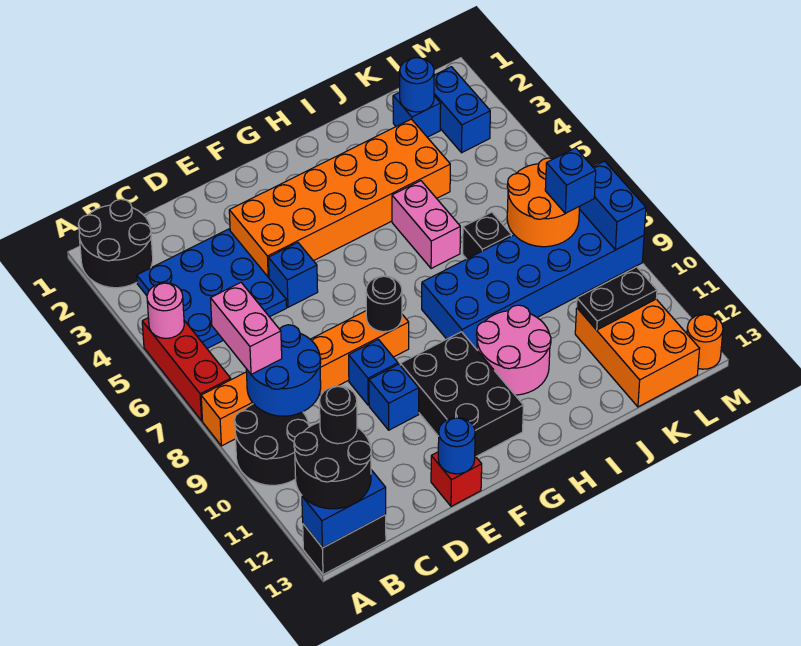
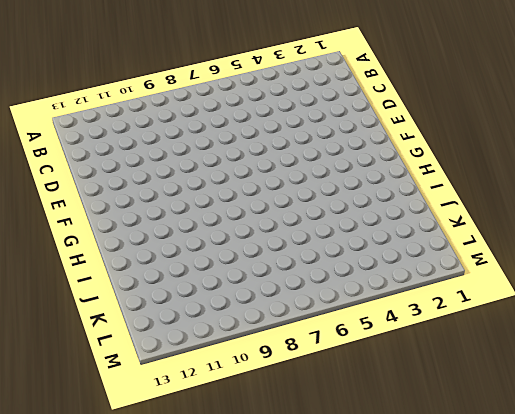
none -> black round brick A1:B2 level 1
none -> red brick A5:A7 level 1
none -> orange brick A8:F8 level 1
none -> black round brick A9:B10 level 1

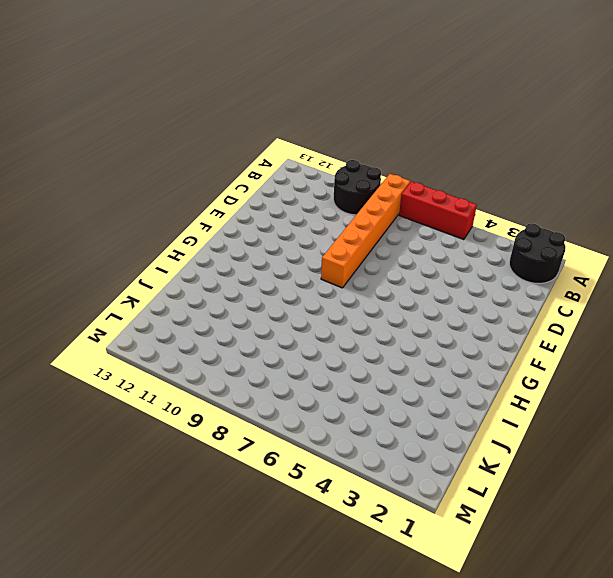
none -> black brick A13:B13 level 1
none -> blue plate B3:D5 level 1
none -> orange brick E3:J4 level 1
none -> blue brick E5 level 1

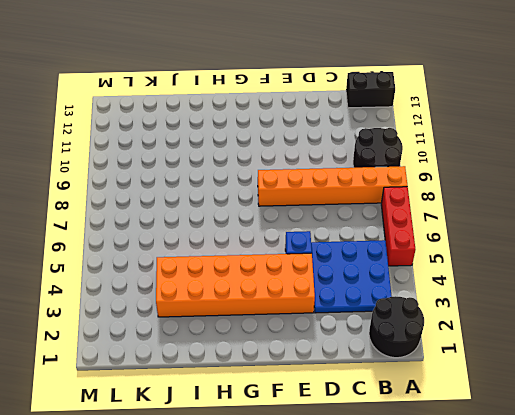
none -> blue brick E9 level 1
none -> blue brick E10 level 1
none -> red brick E13 level 1
none -> black brick F10:G12 level 1

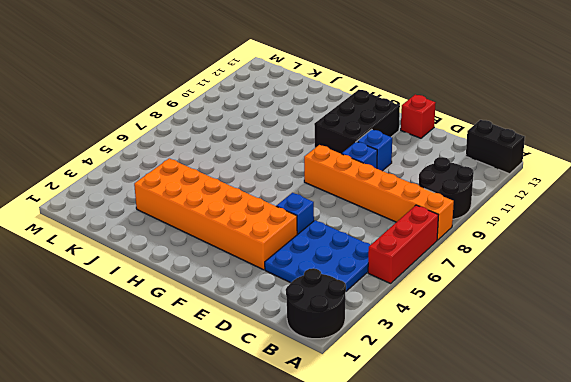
none -> blue brick H8:M9 level 1
none -> pink round brick H10:I11 level 1
none -> pink brick I5:I6 level 1
none -> black brick J7 level 1

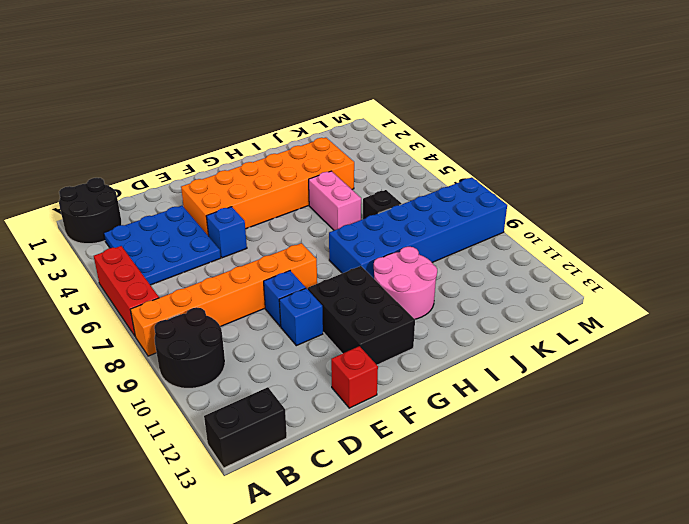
none -> blue brick K2 level 1
none -> orange brick K11:L13 level 1
none -> blue brick L2:L3 level 1
none -> orange round brick M13 level 1

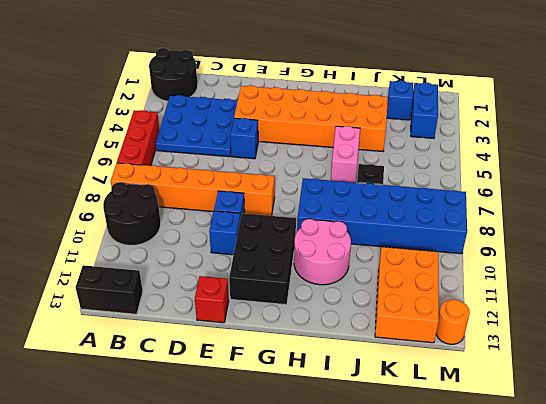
none -> pink round brick A5 level 2
none -> blue brick A13:B13 level 2
none -> blue round brick B8:C9 level 2
none -> blue round brick E13 level 2

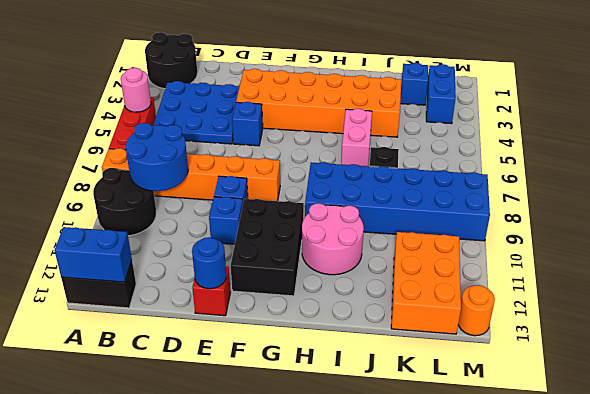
none -> black round brick F8 level 2
none -> blue round brick K2 level 2
none -> orange round brick K7:L8 level 2
none -> black plate K11:L11 level 2

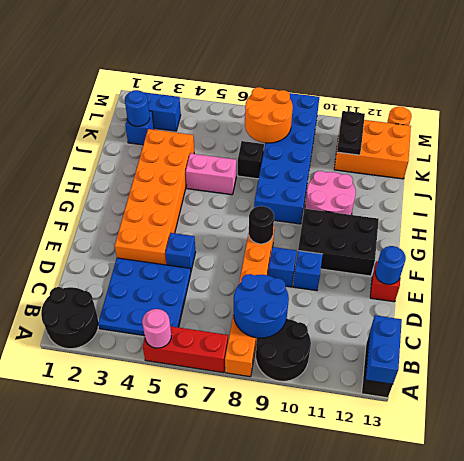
none -> blue brick M8:M9 level 2
none -> black round brick A12:B13 level 3
none -> pink brick B7:B8 level 3
none -> blue brick L8 level 3

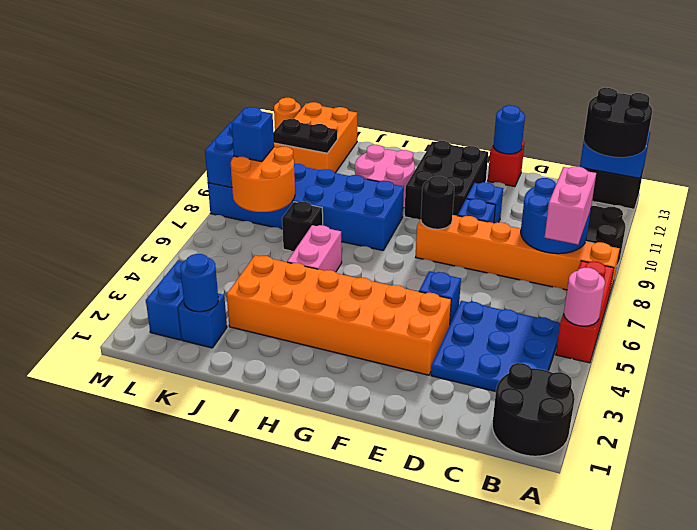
none -> black round brick B12 level 4

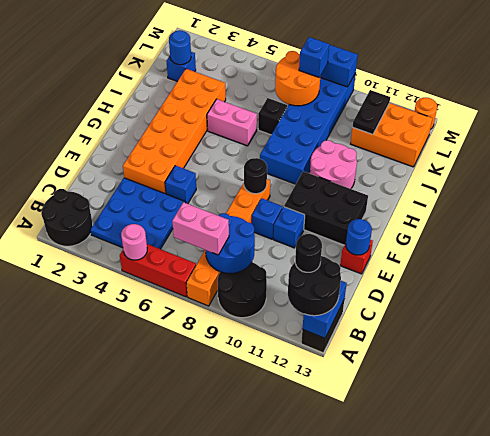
none -> blue brick L2:L3 level 1

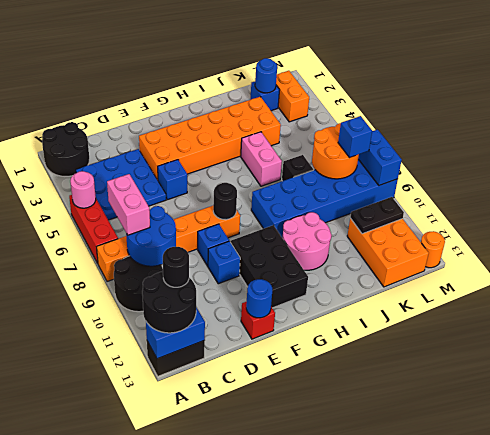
orange brick L2:L3 level 1 -> blue brick L2:L3 level 1

